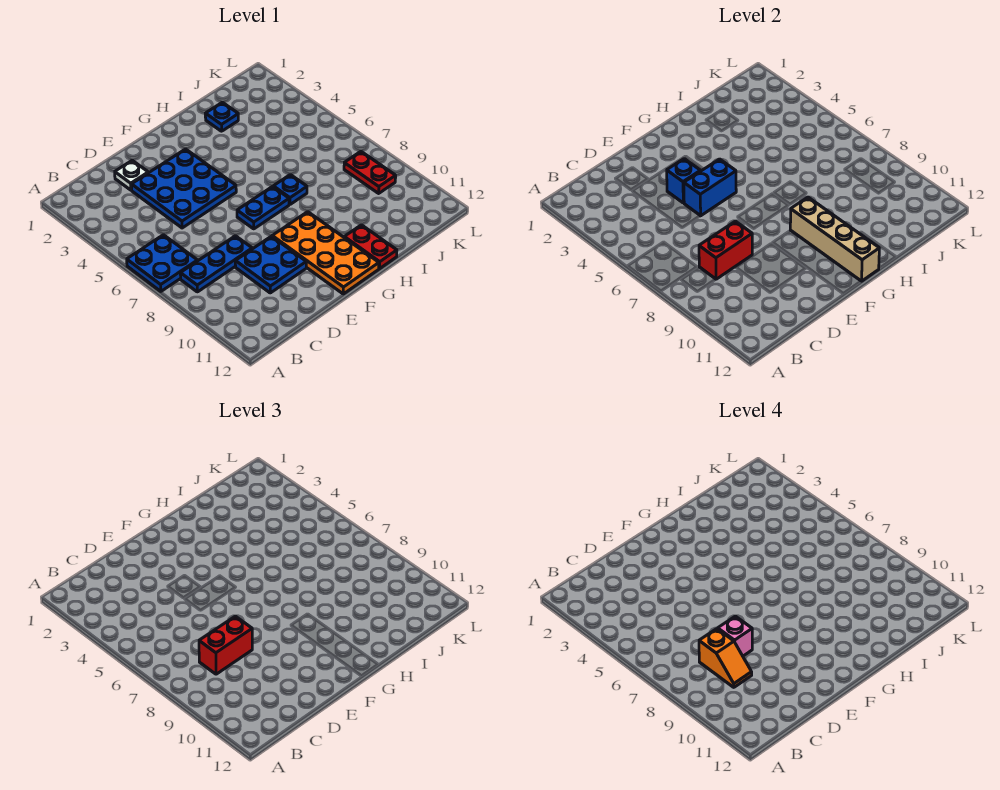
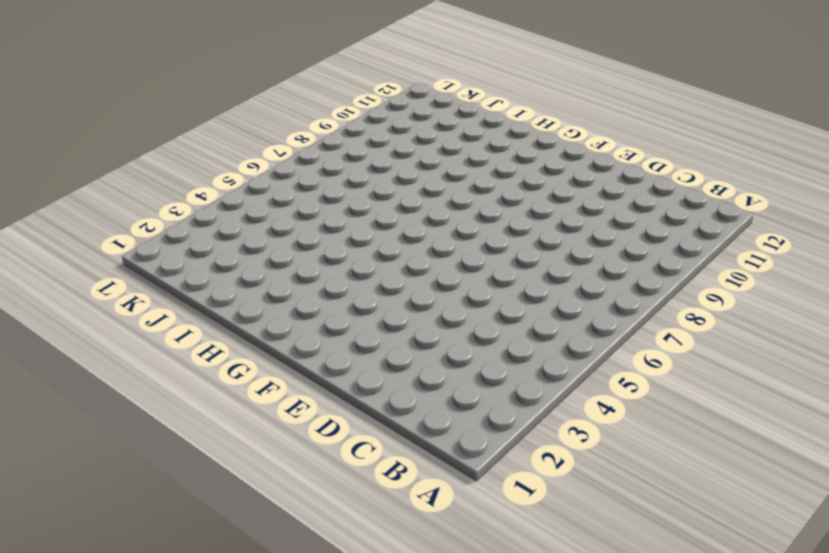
none -> blue plate A6:B7 level 1
none -> blue plate B8:D8 level 1
none -> white plate D2 level 1

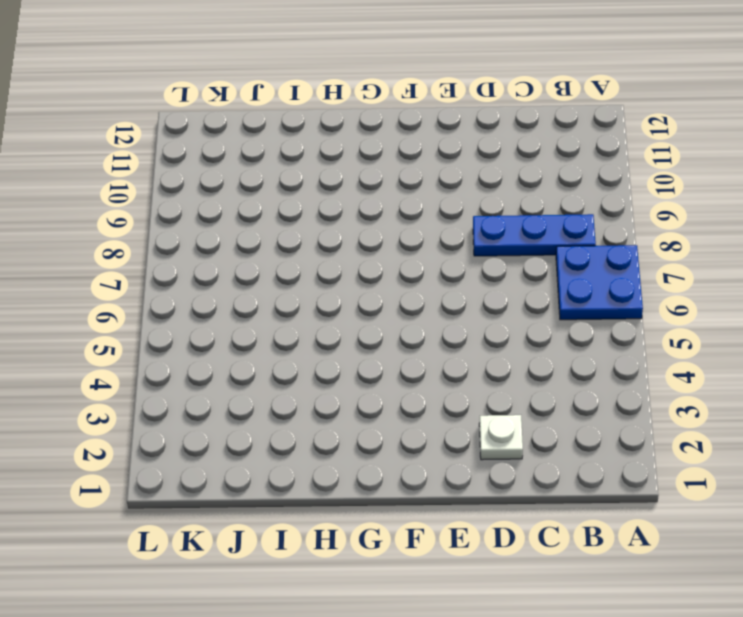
none -> blue plate D3:F5 level 1
none -> blue plate D9:E10 level 1
none -> blue plate F7:G7 level 1

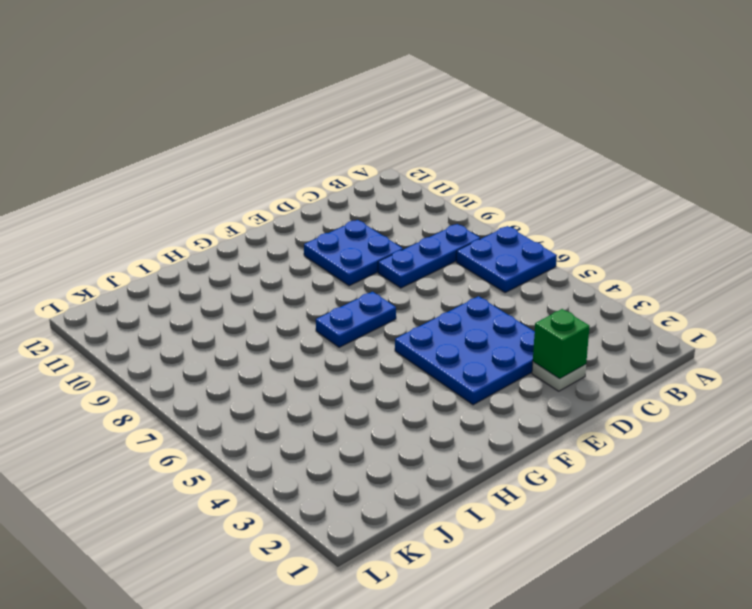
green brick D2 level 2 -> none
none -> orange plate F9:G12 level 1
none -> blue plate H7 level 1
none -> red plate H11:H12 level 1

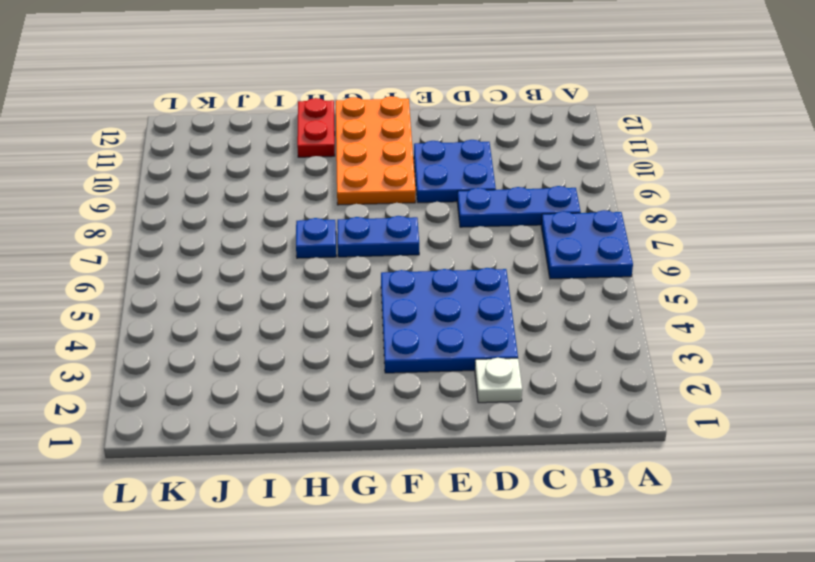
none -> blue plate I2 level 1
none -> red plate K8:K9 level 1
none -> red brick C8:D8 level 2

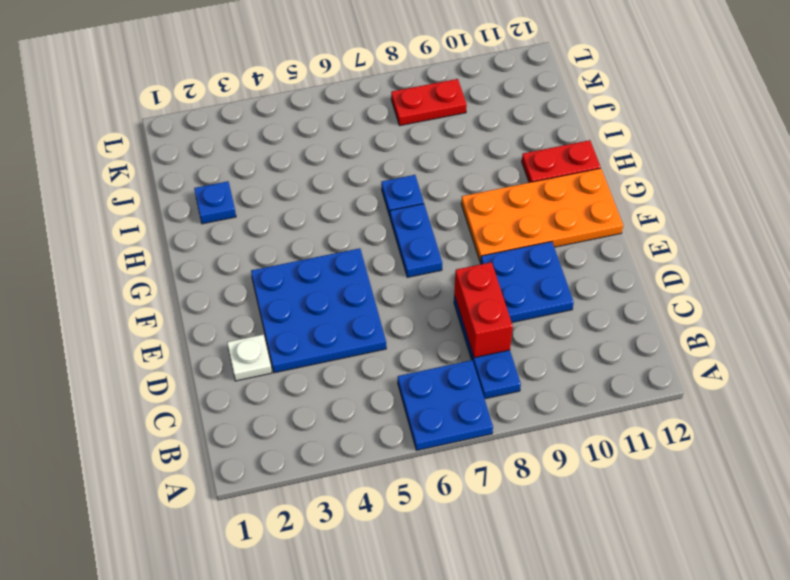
none -> blue brick E4 level 2
none -> blue brick E5:F5 level 2
none -> tan brick G9:G12 level 2

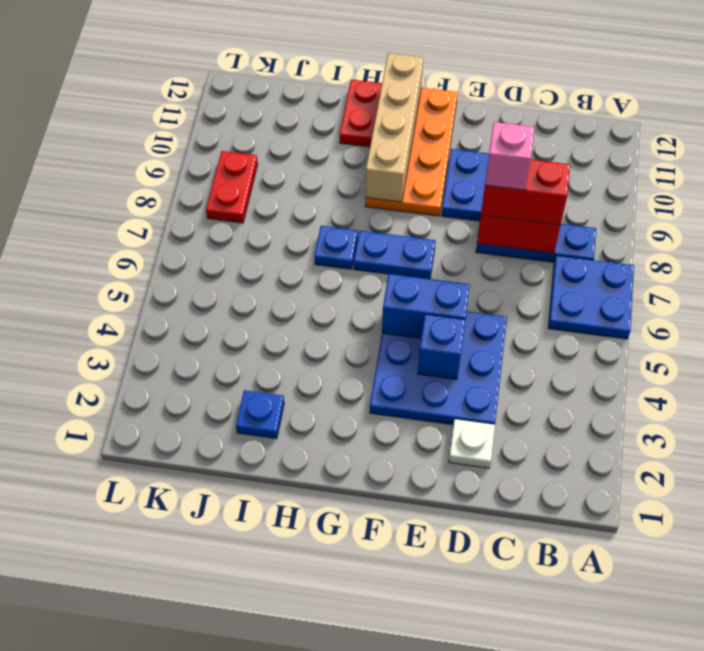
none -> orange slope C8:C9 level 4 top 8

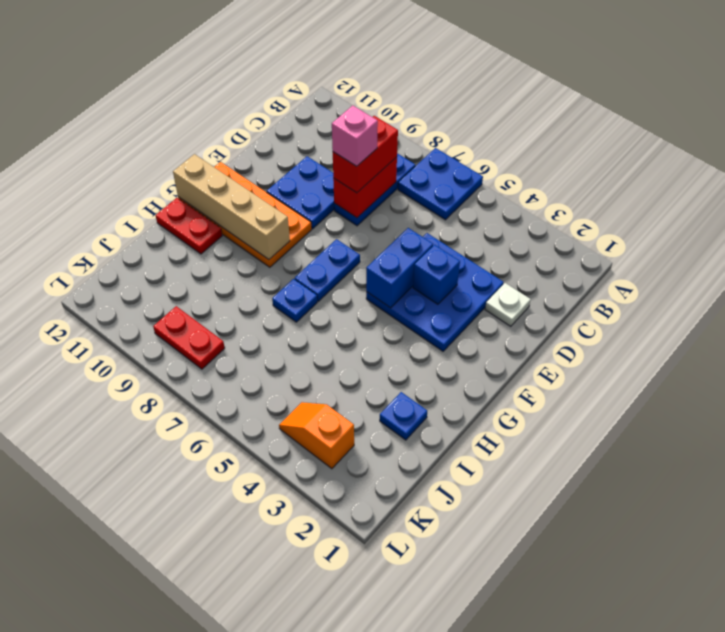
orange slope K3:K4 level 1 top 3 -> orange slope C8:C9 level 4 top 8

